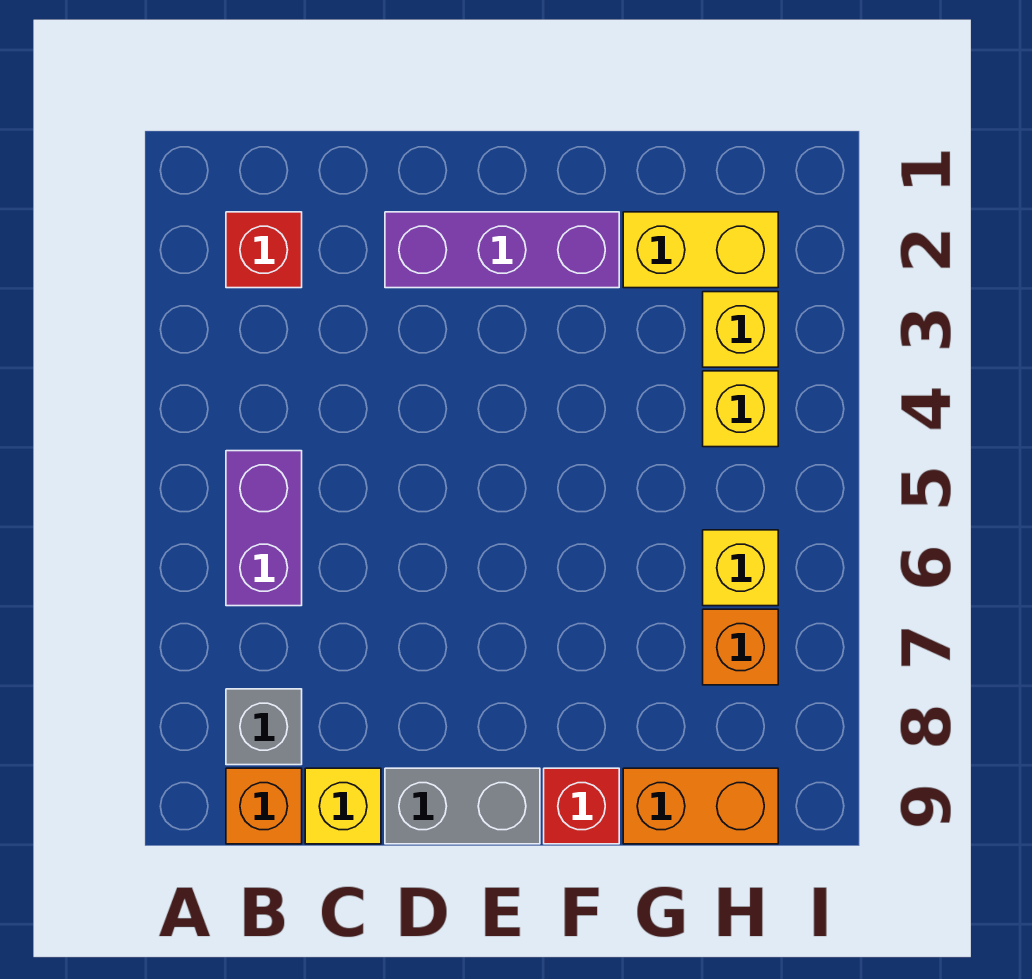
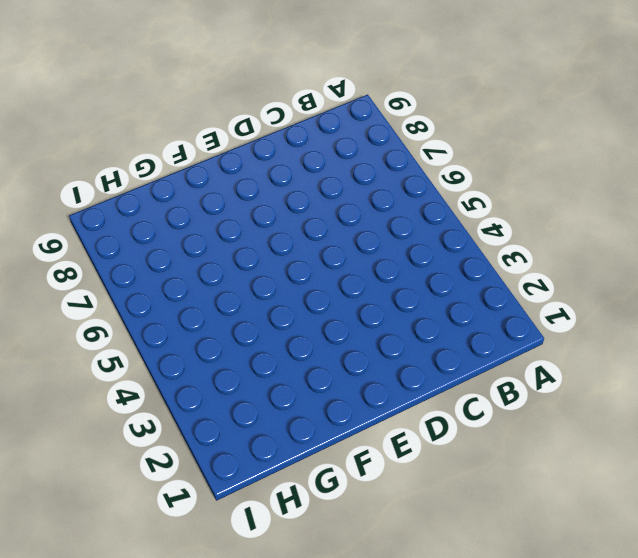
none -> red brick B2 level 1
none -> purple brick B5:B6 level 1
none -> grey brick B8 level 1

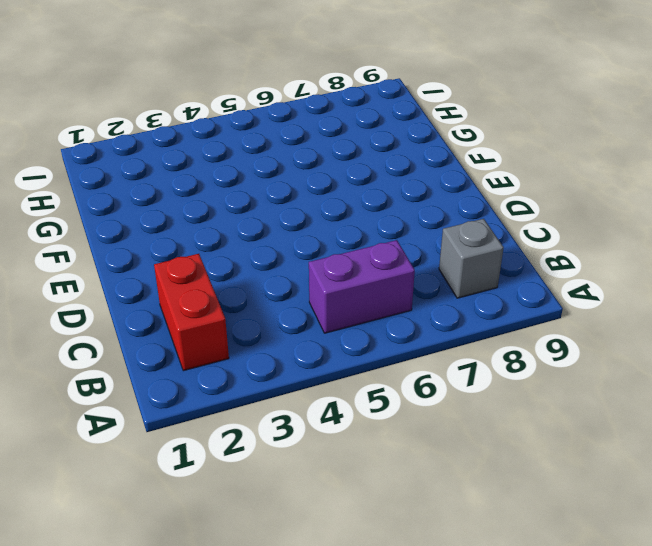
red brick B2:C2 level 1 -> red brick B2 level 1
none -> orange brick B9 level 1
none -> yellow brick C9 level 1
none -> purple brick D2:F2 level 1

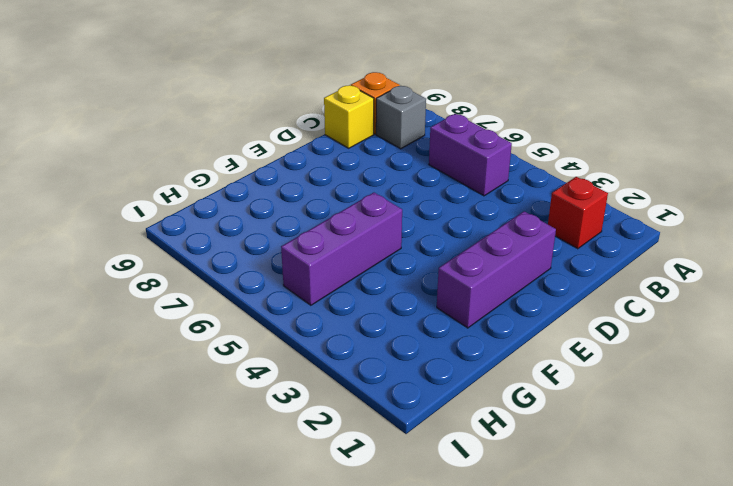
purple brick F5:H5 level 1 -> none
none -> grey brick D9:E9 level 1
none -> red brick F9 level 1
none -> yellow brick G2:H2 level 1

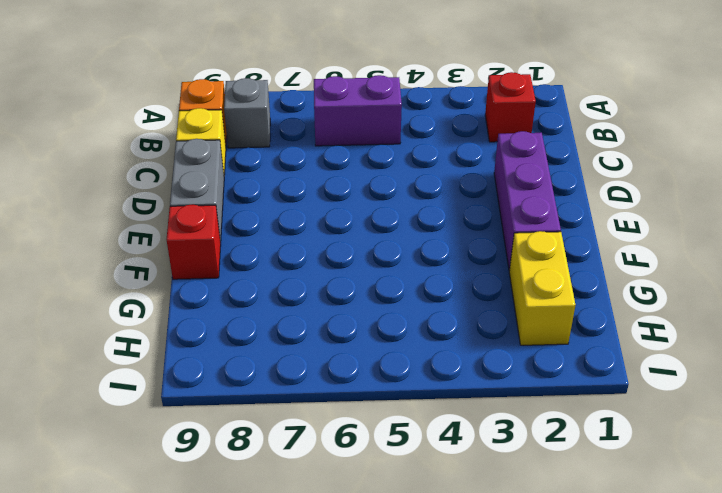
none -> orange brick G9:H9 level 1
none -> yellow brick H3 level 1
none -> yellow brick H4 level 1

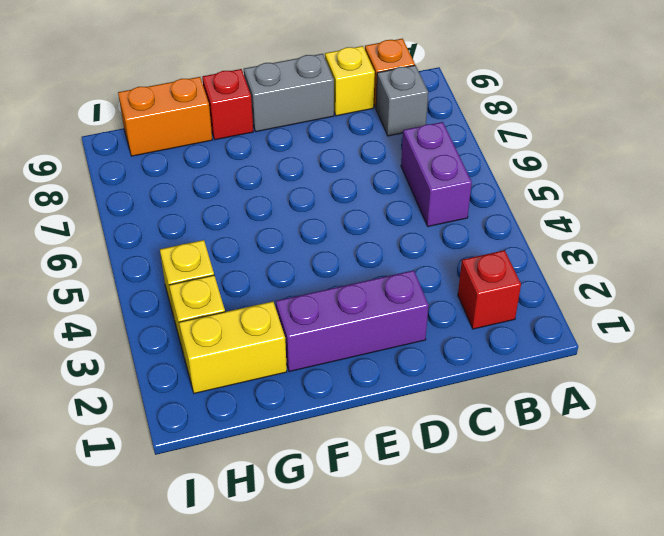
none -> yellow brick H6 level 1
none -> orange brick H7 level 1

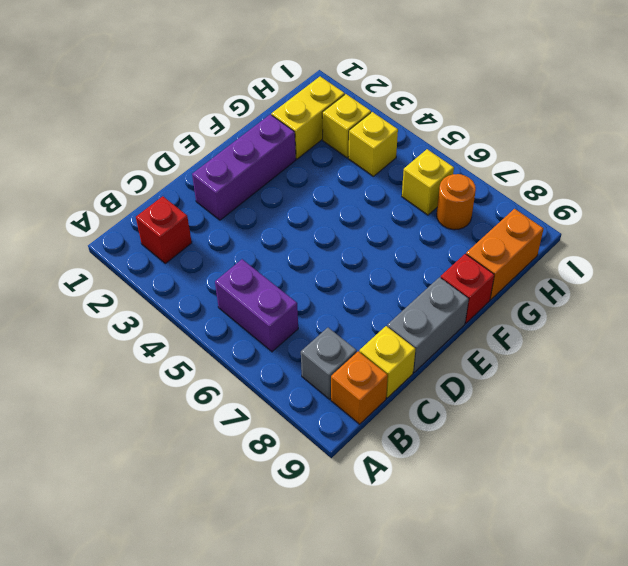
orange round brick H7 level 1 -> orange brick H7 level 1

